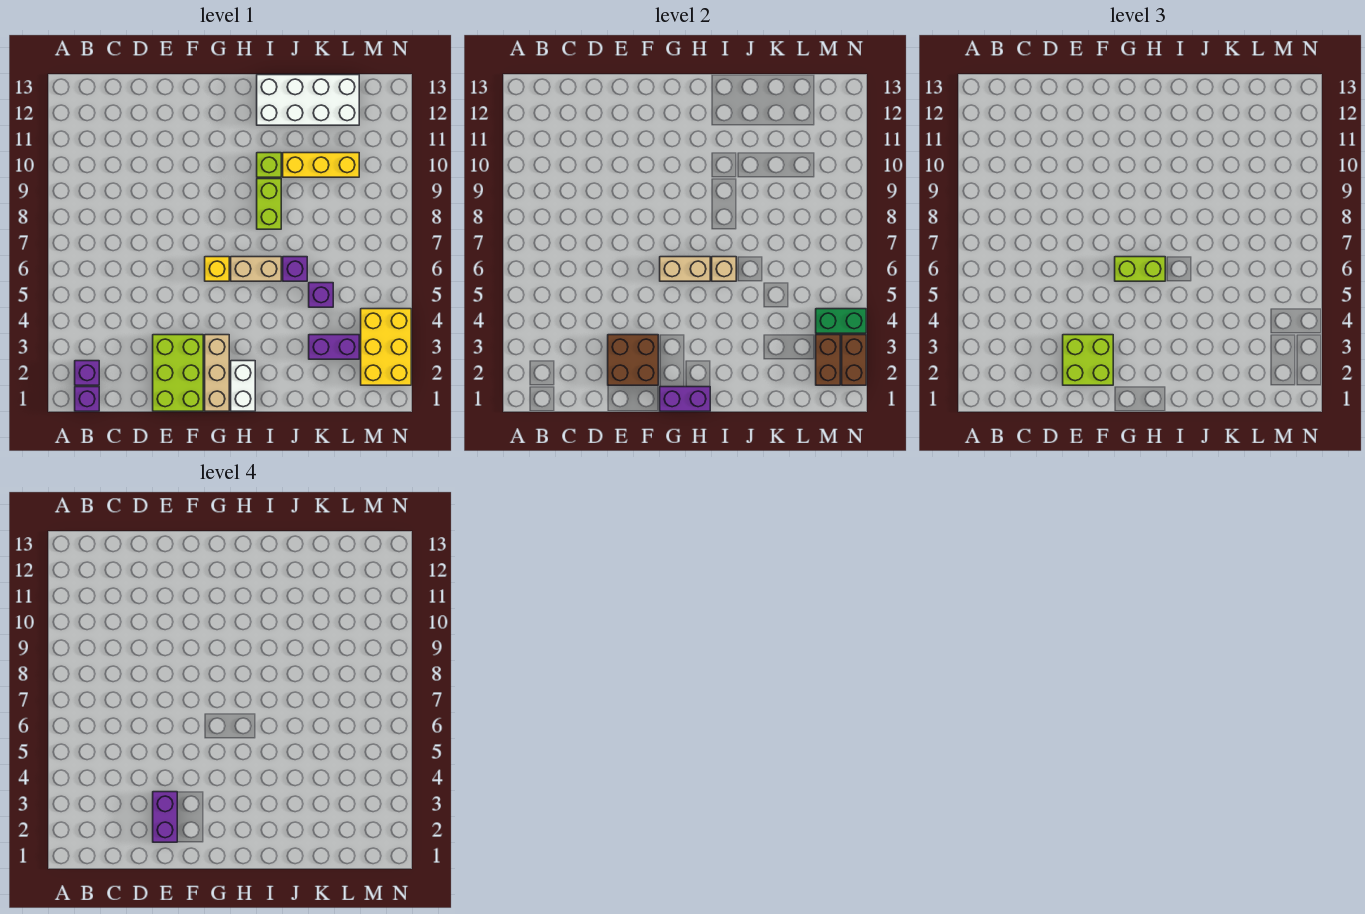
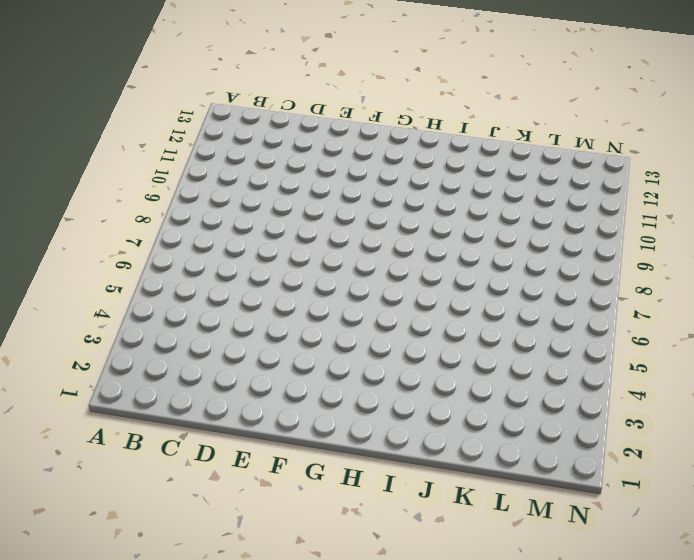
none -> purple brick B1 level 1
none -> purple brick B2 level 1
none -> lime brick E1:F3 level 1

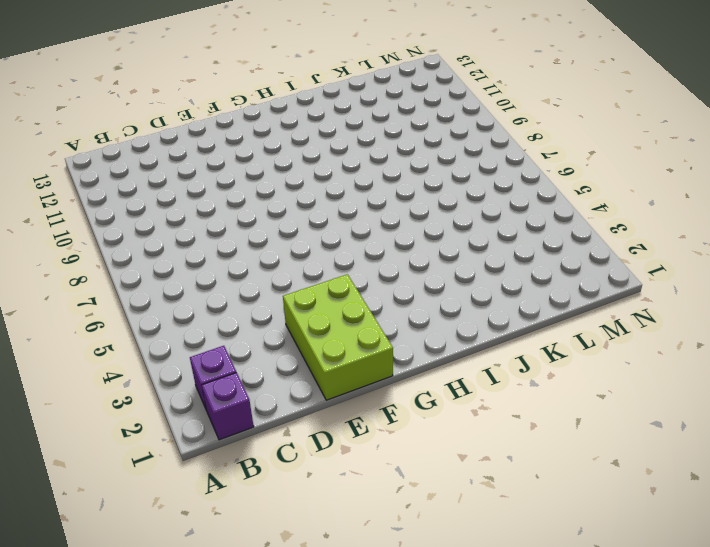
none -> tan brick G1:G3 level 1
none -> yellow brick G6 level 1
none -> white brick H1:H2 level 1

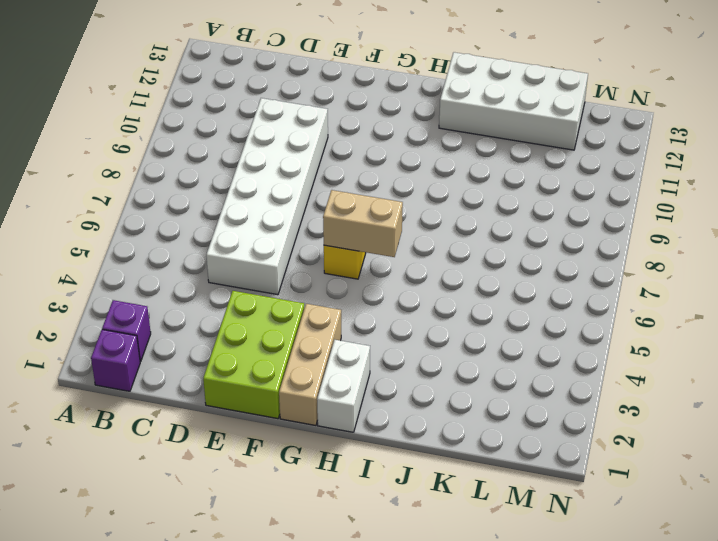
white brick D5:E10 level 1 -> none
none -> tan brick H6:I6 level 1
none -> lime brick I8:I9 level 1
none -> lime brick I10 level 1

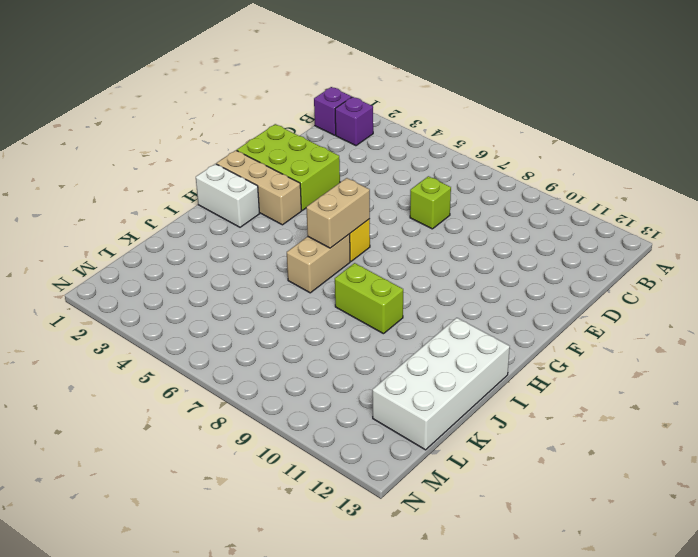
lime brick D7 level 1 -> lime brick I10 level 1
none -> purple brick J6 level 1
none -> yellow brick J10:L10 level 1
none -> purple brick K3:L3 level 1

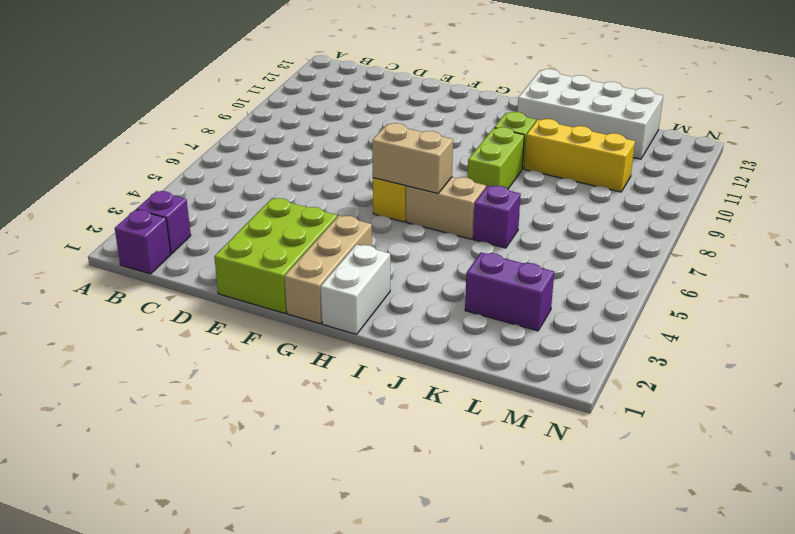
none -> purple brick K5 level 1
none -> yellow brick M2:N4 level 1
none -> brown brick E2:F3 level 2

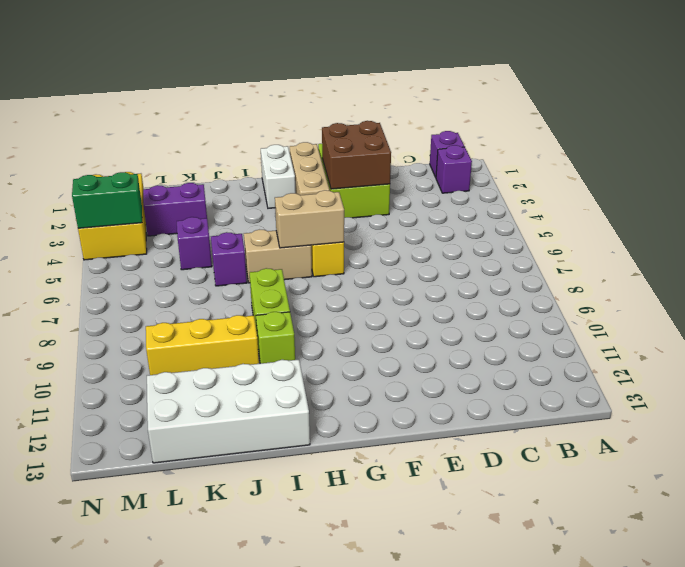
none -> purple brick G1:H1 level 2
none -> tan brick I6 level 2
none -> brown brick M2:M3 level 2

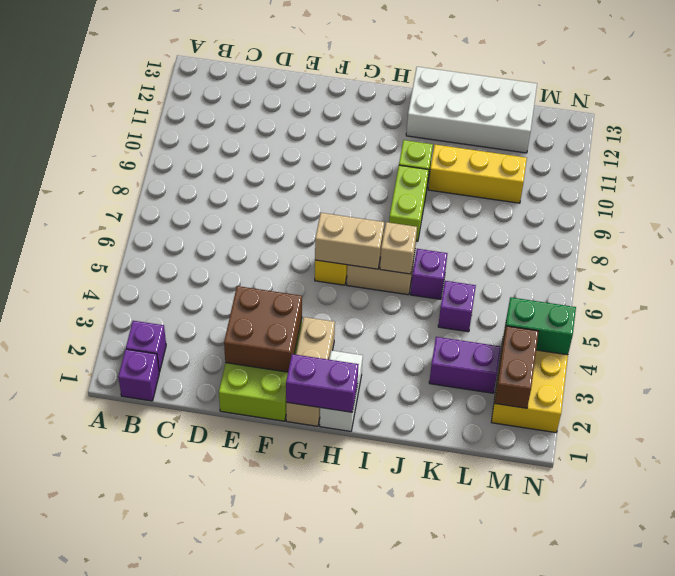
none -> brown brick N2:N3 level 2
none -> lime brick E2:F3 level 3
none -> lime brick G6:H6 level 3

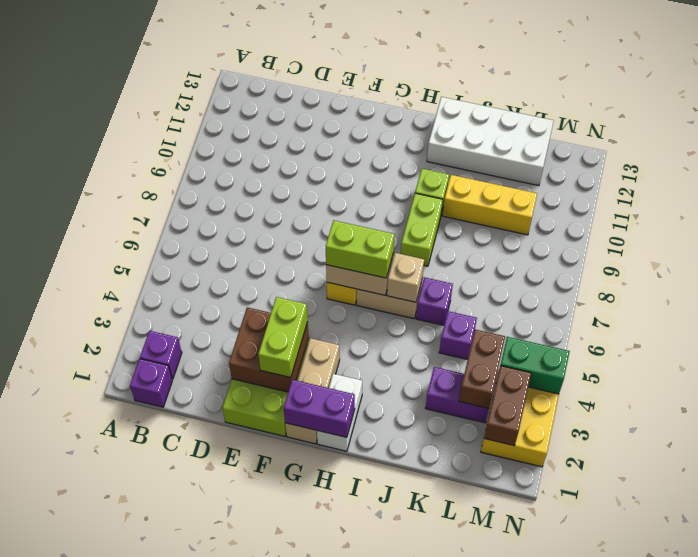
lime brick F2:F3 level 3 -> lime brick E2:F3 level 3
brown brick L3:L4 level 2 -> brown brick N2:N3 level 2
none -> purple brick E2:E3 level 4

